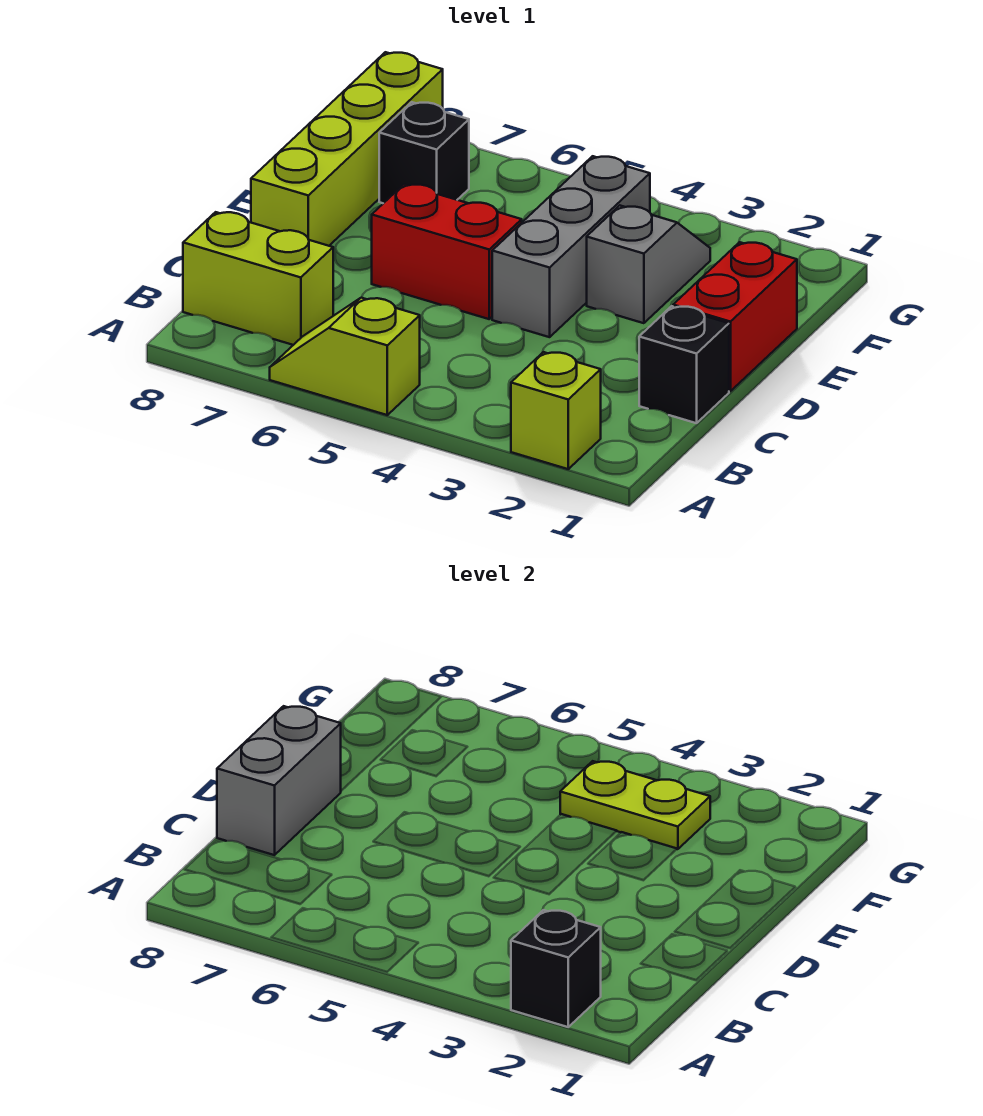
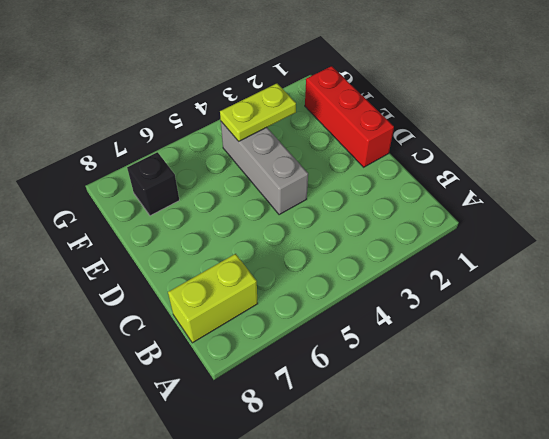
red brick D1:F1 level 1 -> red brick D1:E1 level 1
none -> lime brick A2 level 1
none -> lime slope A5:A6 level 1 top 5
none -> black brick C1 level 1

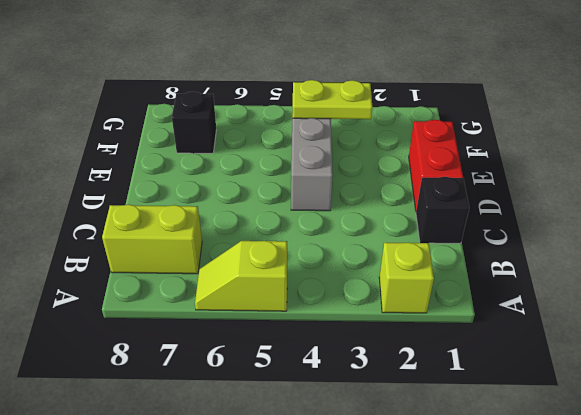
none -> red brick D5:D6 level 1
none -> lime brick D8:G8 level 1
none -> grey slope E3:F3 level 1 top E

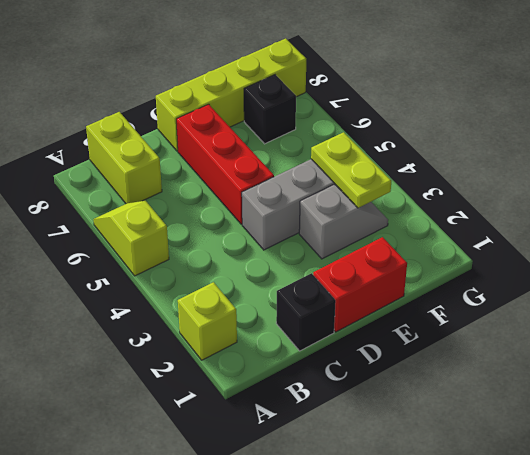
red brick D5:D7 level 1 -> red brick D5:D6 level 1
none -> black brick A2 level 2
none -> grey brick C8:D8 level 2

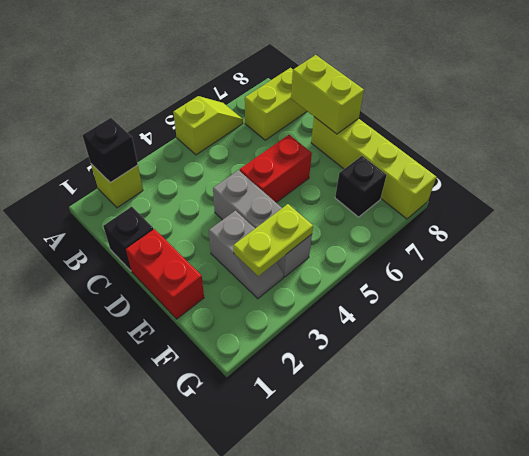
lime brick C8:D8 level 2 -> grey brick C8:D8 level 2

